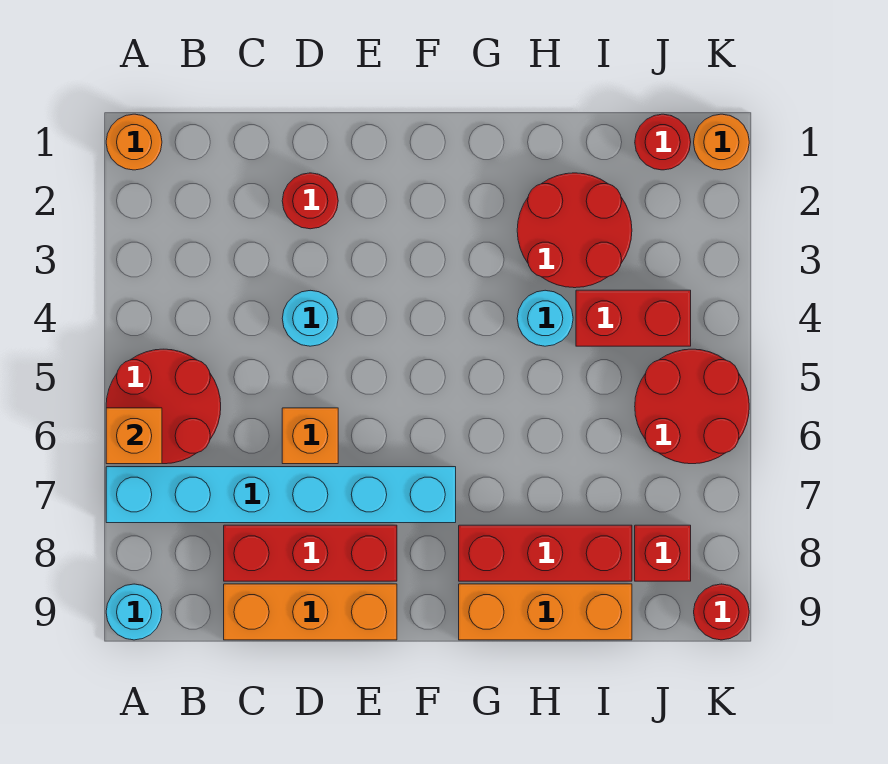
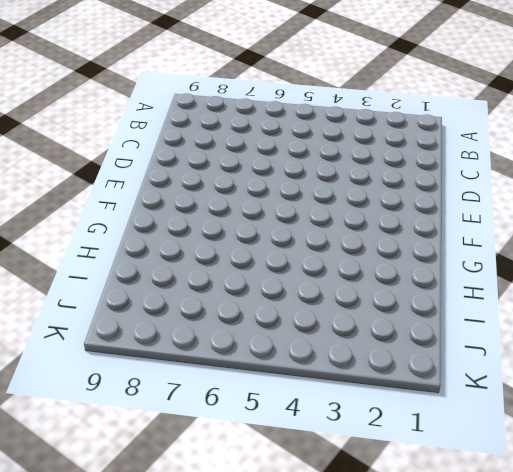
none -> orange round brick A1 level 1
none -> red round brick A5:B6 level 1
none -> cyan brick A7:F7 level 1

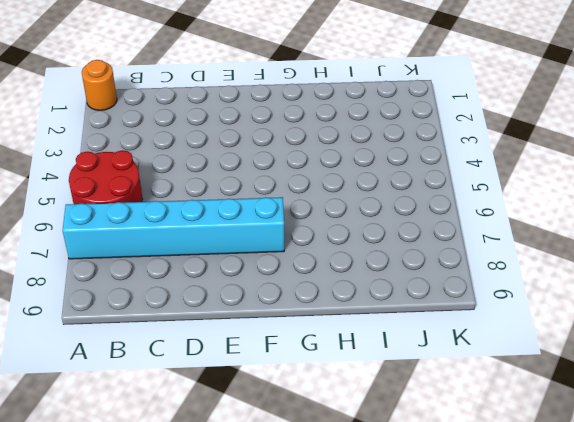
none -> cyan round brick A9 level 1
none -> red brick C8:E8 level 1
none -> orange brick C9:E9 level 1

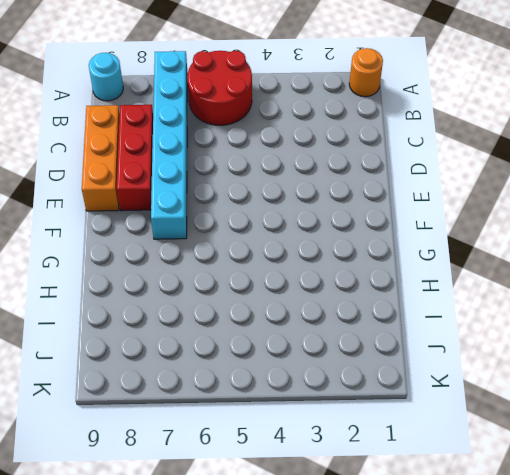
none -> red round brick D2 level 1
none -> cyan round brick D4 level 1
none -> orange brick D6 level 1

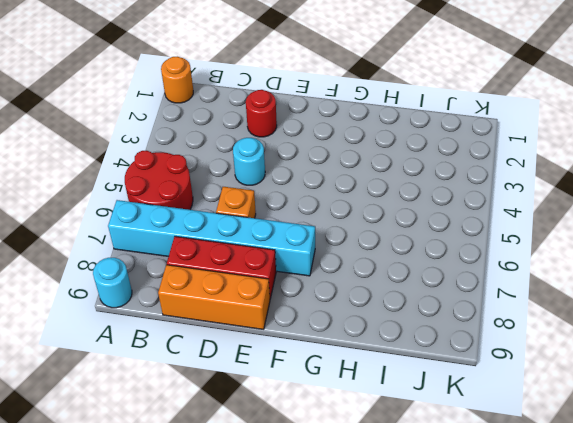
none -> red brick G8:I8 level 1
none -> orange brick G9:I9 level 1
none -> red round brick H2:I3 level 1

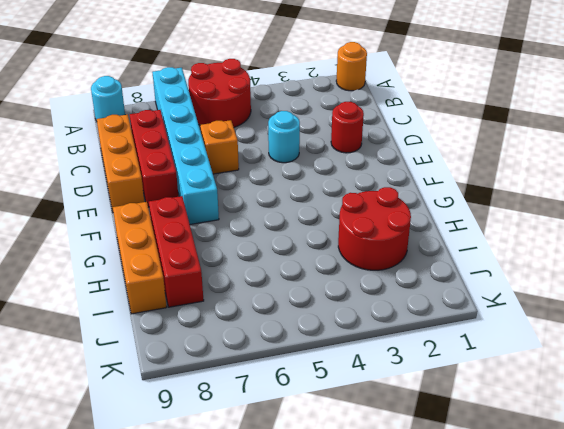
none -> cyan round brick H4 level 1
none -> red brick I4:J4 level 1
none -> red round brick J1 level 1

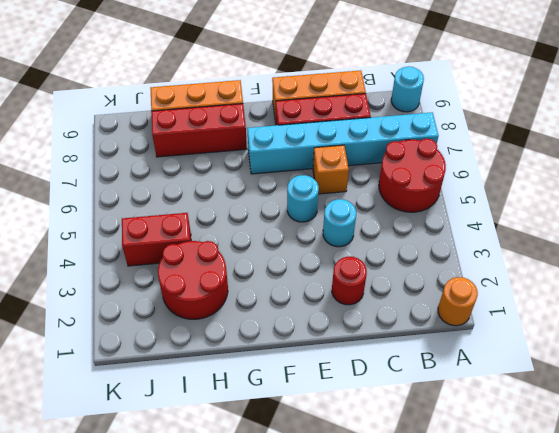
cyan round brick E5 level 1 -> cyan round brick H4 level 1
none -> red round brick J1 level 1
none -> red round brick J5:K6 level 1
none -> red brick J8 level 1

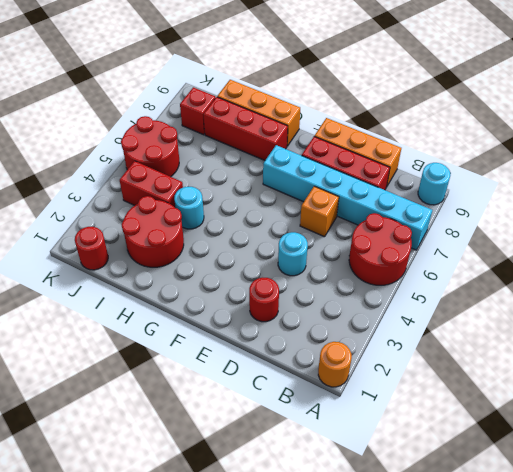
none -> orange round brick K1 level 1
none -> red round brick K9 level 1
none -> orange brick A6 level 2

